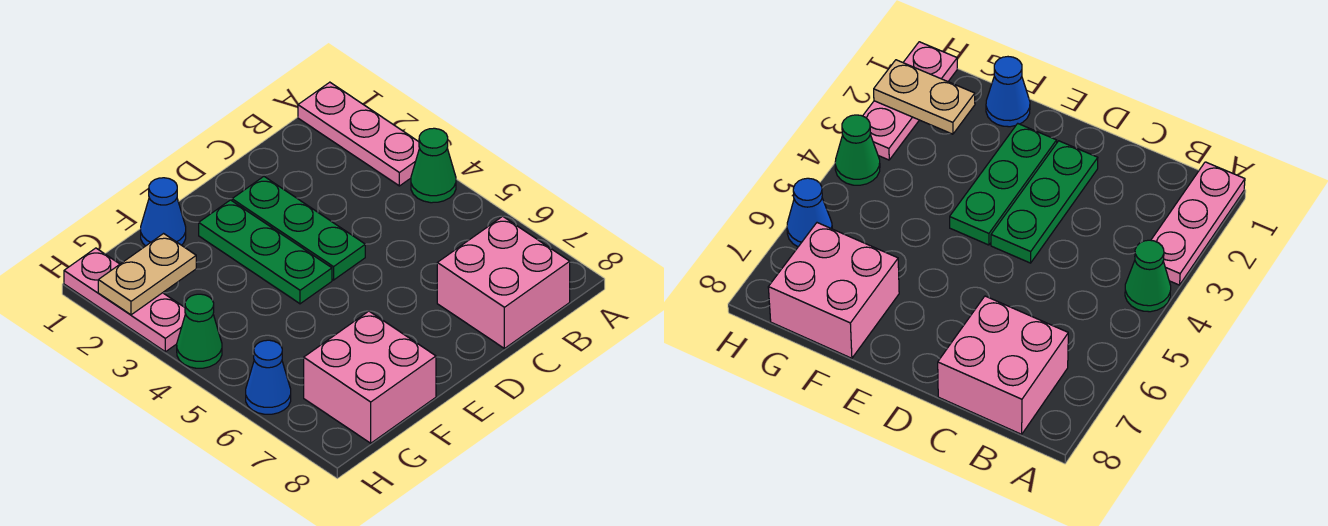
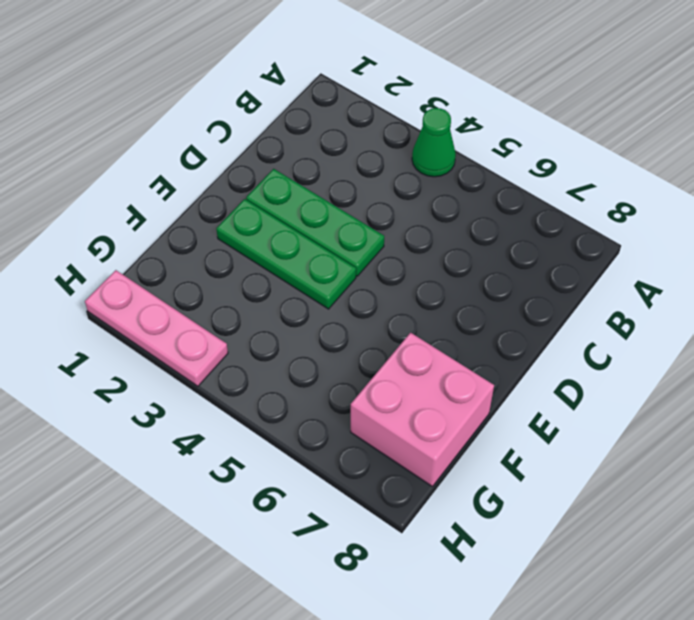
none -> pink plate A1:A3 level 1
none -> pink brick B7:C8 level 1

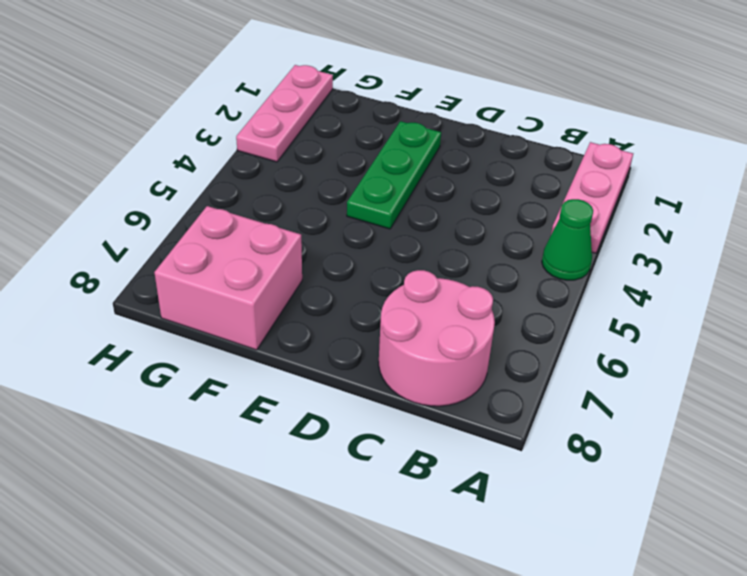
pink round brick B7:C8 level 1 -> pink brick B7:C8 level 1
none -> green plate D2:D4 level 1
none -> blue cone F1 level 1

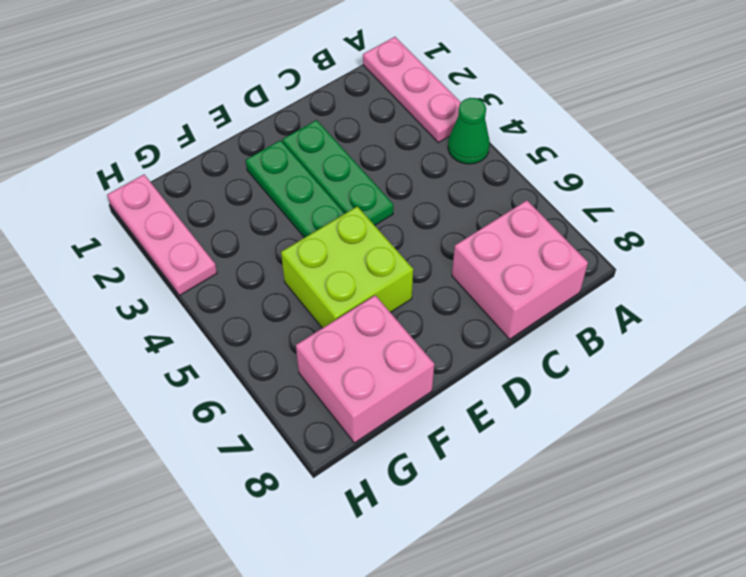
lime brick E5:F6 level 1 -> none
none -> blue cone F1 level 1
none -> green cone H4 level 1

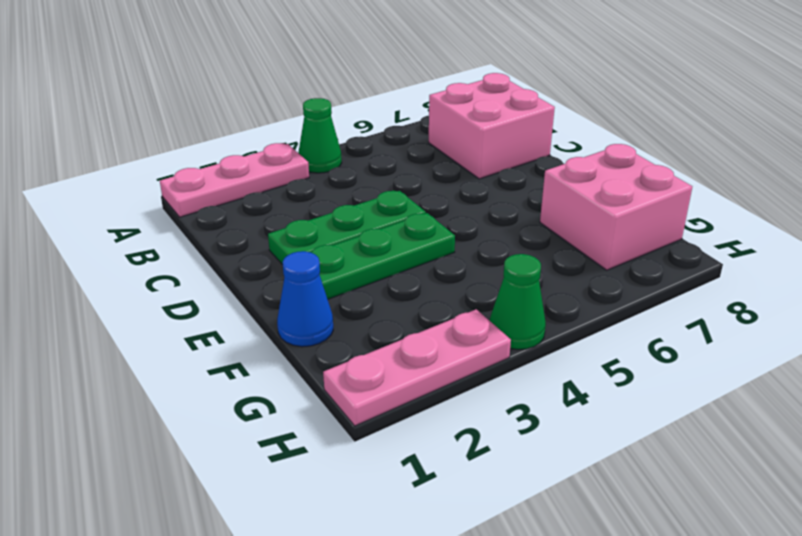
none -> blue cone H6 level 1
none -> tan plate G2:H2 level 2

